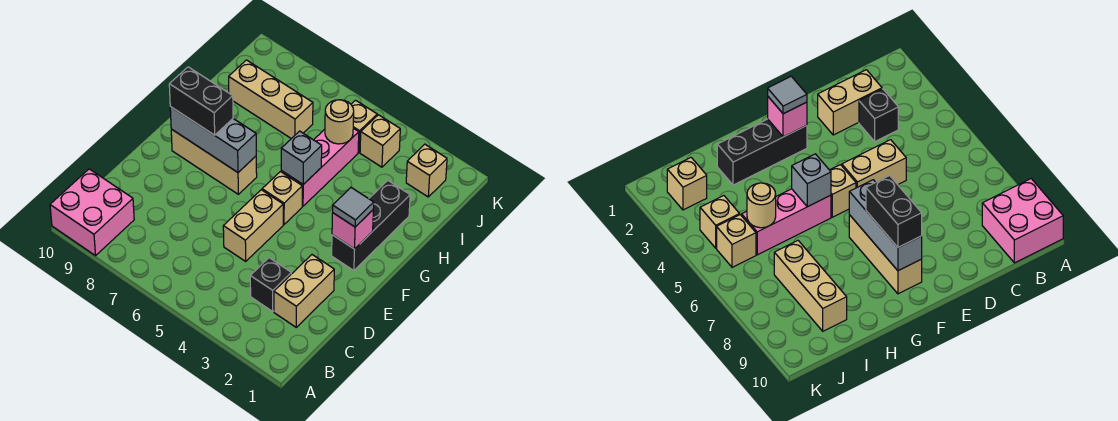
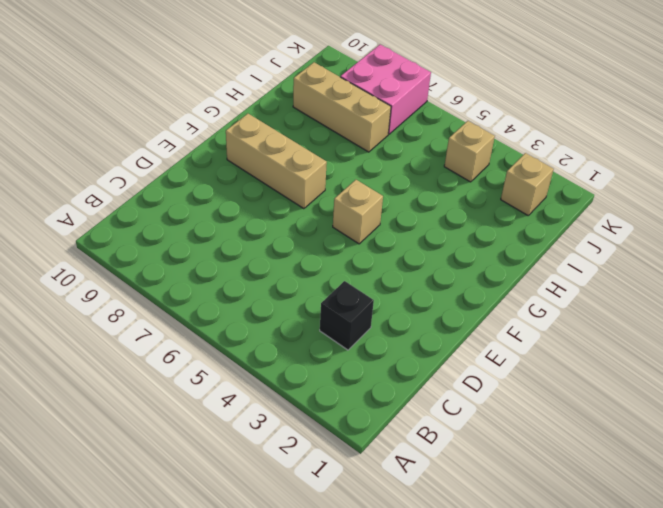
pink brick J7:K8 level 1 -> pink brick A9:B10 level 1
none -> tan brick C2:D2 level 1
none -> tan brick D5:E5 level 1
none -> black brick F2:H2 level 1

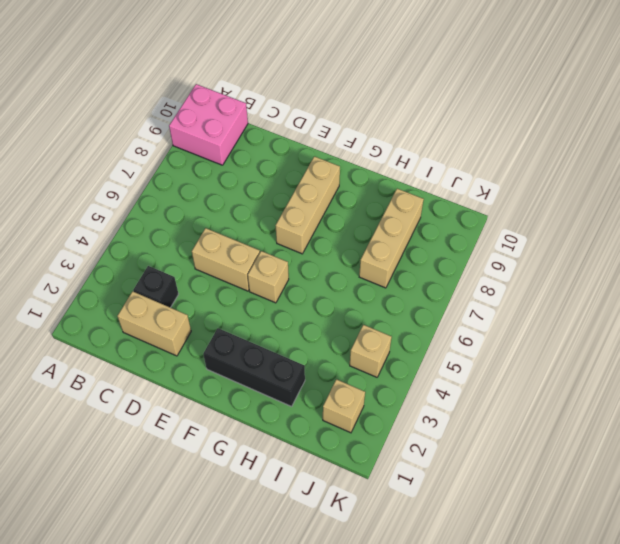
none -> pink brick G5:I5 level 1
none -> tan brick J5 level 1
none -> pink brick F2 level 2

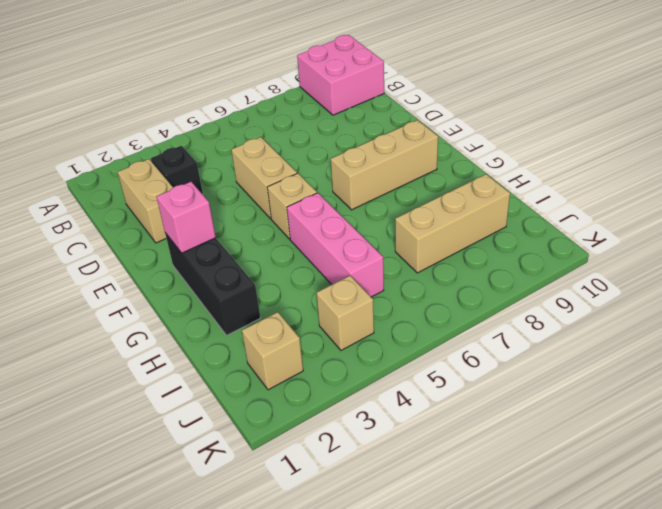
none -> tan brick J5 level 1
none -> grey brick F7:F9 level 2
none -> grey brick G5 level 2

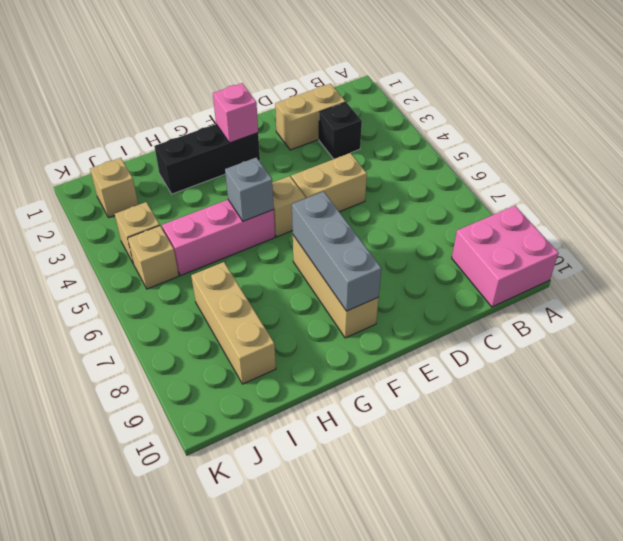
none -> tan round brick I5 level 2
none -> grey tile F2 level 3
none -> black brick F8:F9 level 3

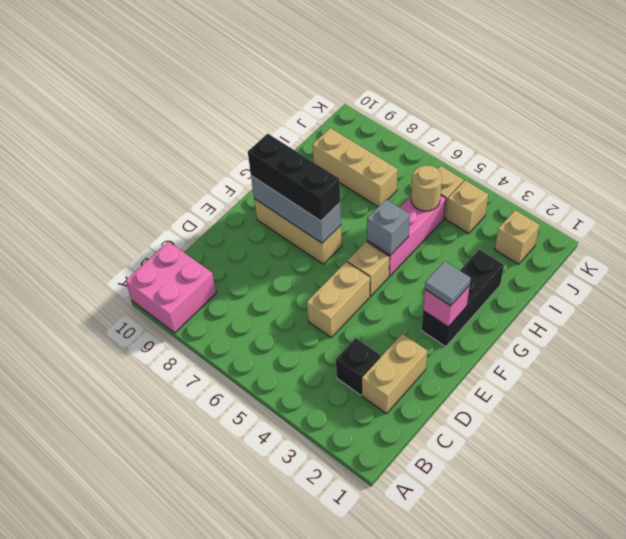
black brick F7:F9 level 3 -> black brick F8:F9 level 3

